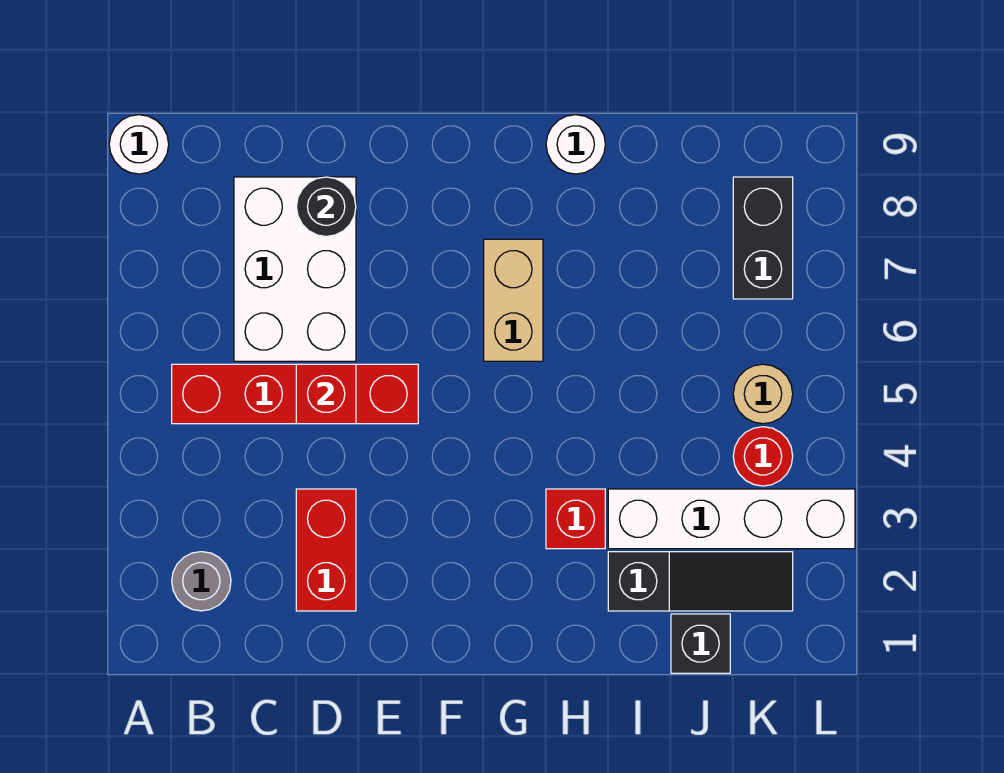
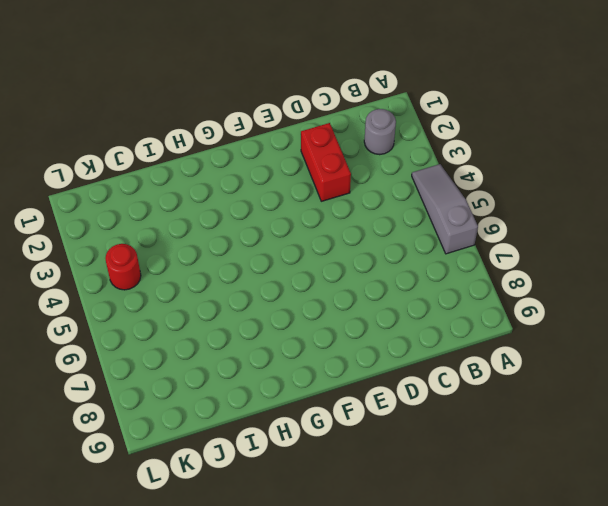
grey slope A4:A6 level 1 top 6 -> none
none -> white round brick A9 level 1
none -> red brick B5:E5 level 1
none -> white brick C6:D8 level 1

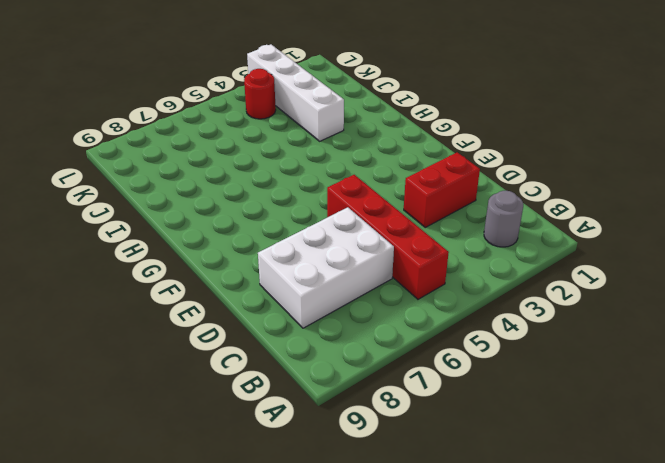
none -> white round brick A9 level 1
none -> tan brick G6:G7 level 1
none -> red brick H3 level 1

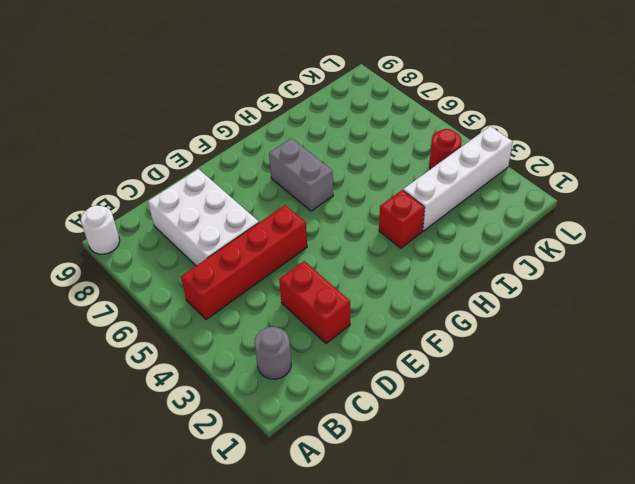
grey brick G6:G7 level 1 -> tan brick G6:G7 level 1
none -> white round brick H9 level 1
none -> black slope I2:K2 level 1 top I
none -> black brick J1 level 1

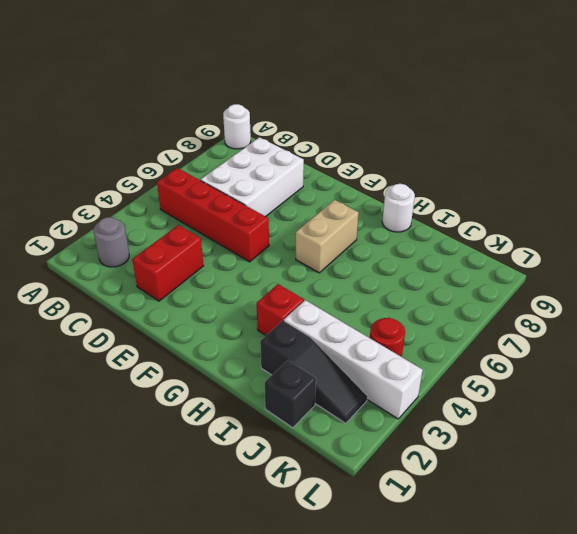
none -> tan round brick K5 level 1
none -> black brick K7:K8 level 1
none -> red brick D5 level 2

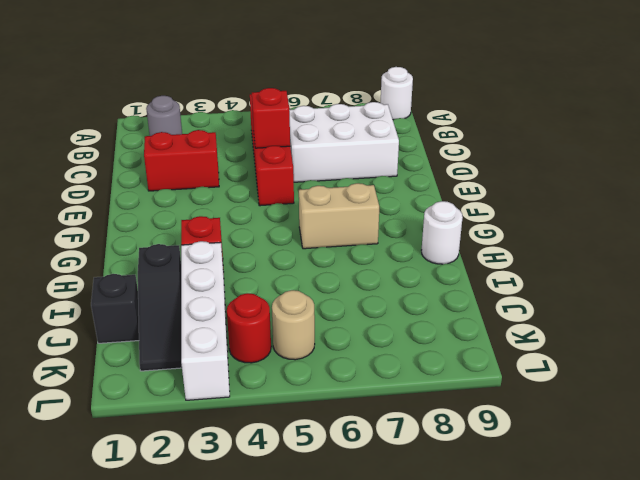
none -> black brick K7:K8 level 1
none -> black round brick D8 level 2

